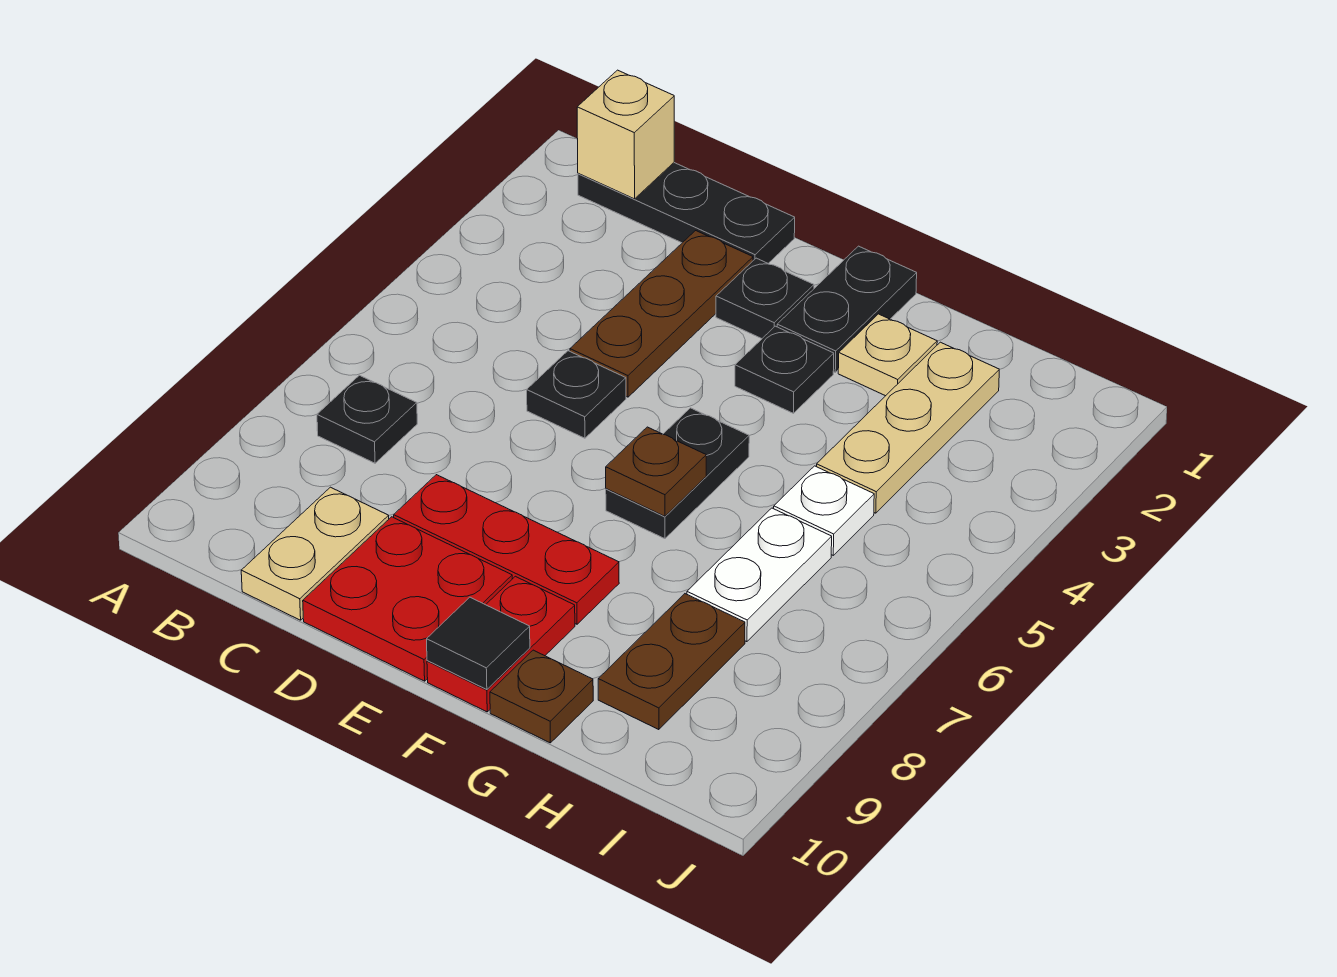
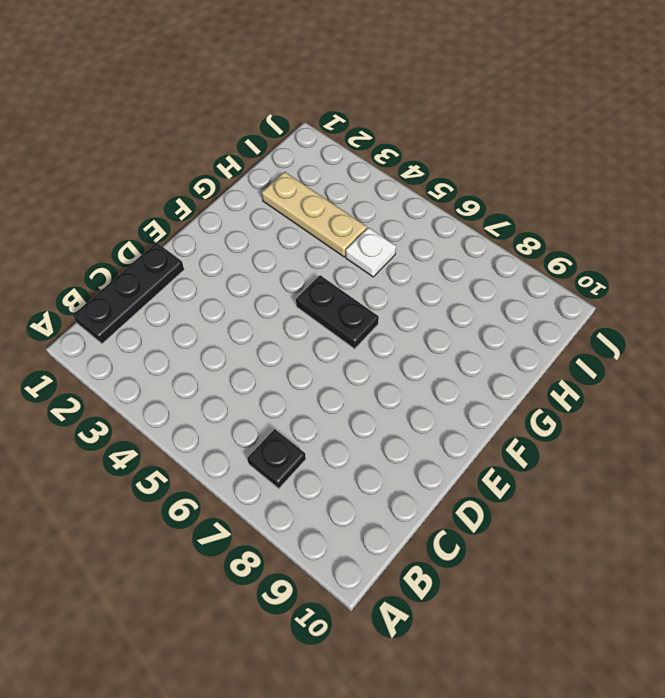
none -> tan plate C9:C10 level 1
none -> brown plate D2:D4 level 1
none -> black plate D5 level 1

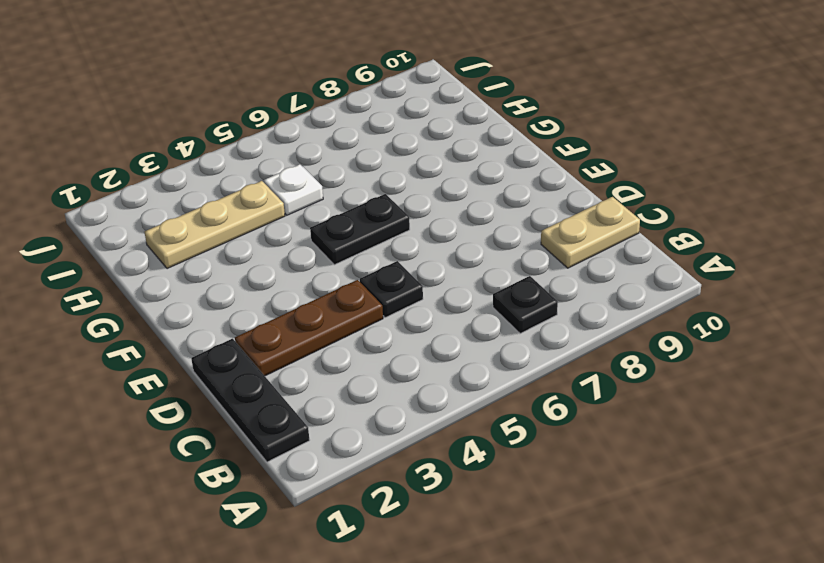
none -> red plate D8:F8 level 1
none -> red plate D9:E10 level 1
none -> black plate E2 level 1

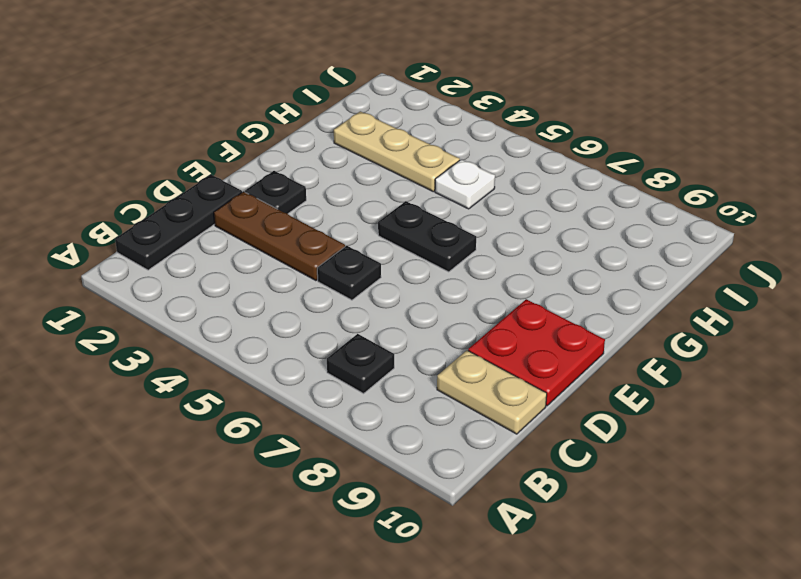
none -> red plate D8:F8 level 1
none -> black plate F1:F2 level 1
none -> black plate F3 level 1

